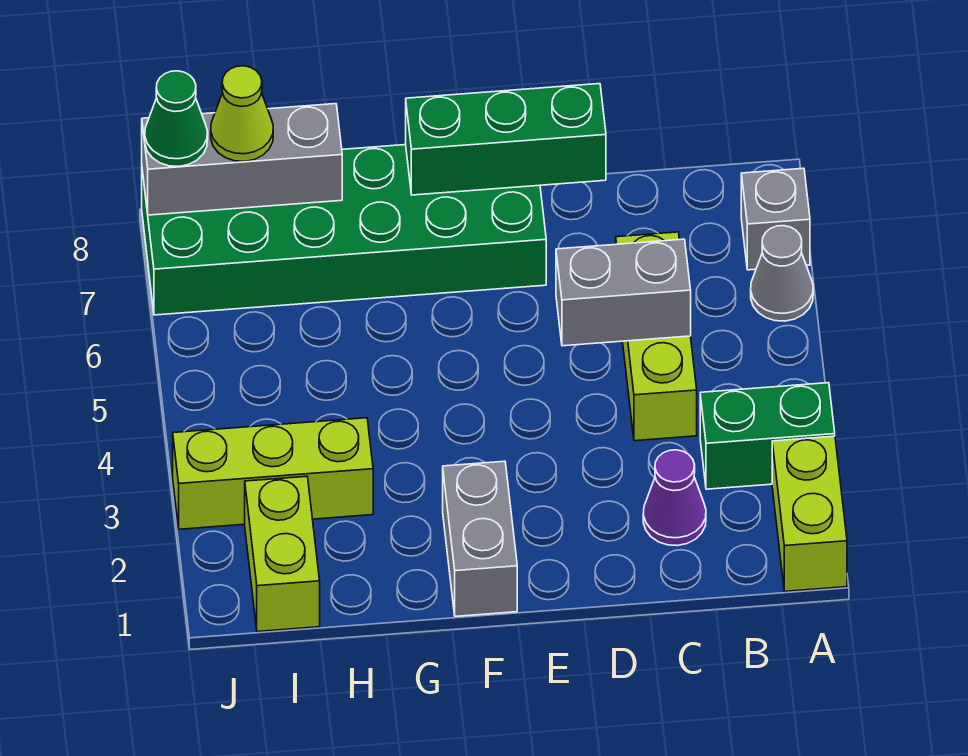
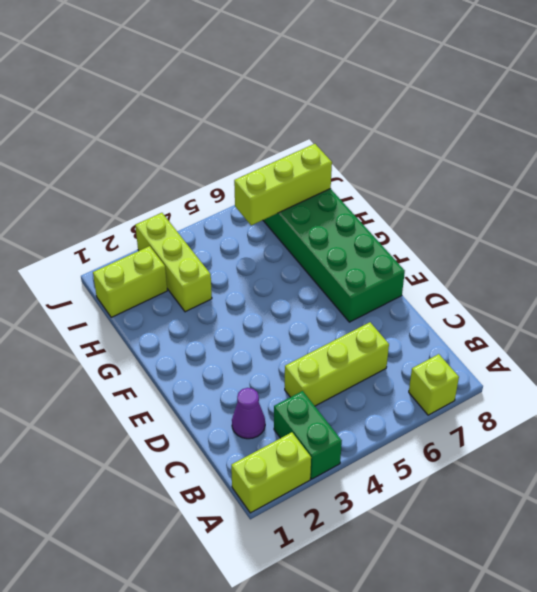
lime brick A7 level 1 -> grey brick A7 level 1
lime brick I6:I8 level 2 -> grey brick H8:J8 level 2
none -> grey cone A6 level 1
none -> grey brick F1:F2 level 1
none -> grey brick C5:D5 level 2

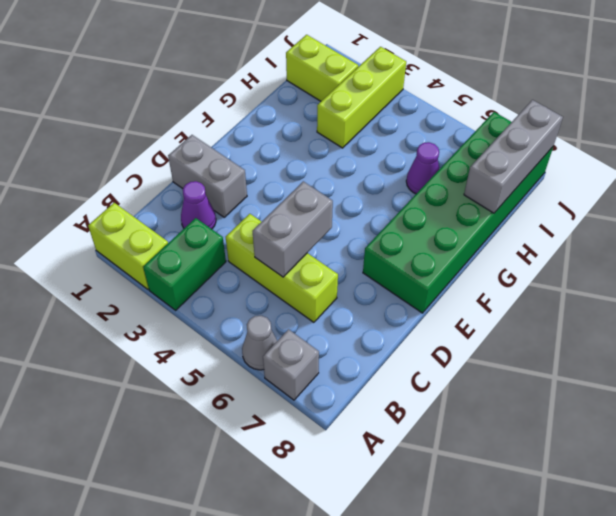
grey brick D1:D2 level 1 -> grey brick F1:F2 level 1
purple cone H6 level 1 -> none
none -> green brick D8:F8 level 2
none -> lime cone I8 level 3
none -> green cone J8 level 3

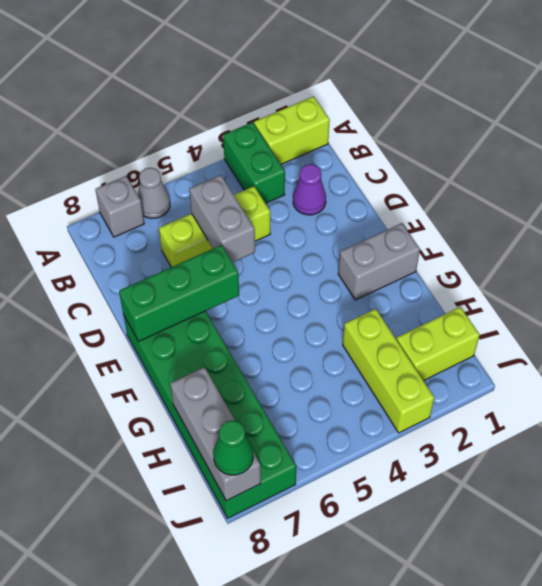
green brick E6:E8 level 2 -> green brick D8:F8 level 2
none -> lime cone I8 level 3

